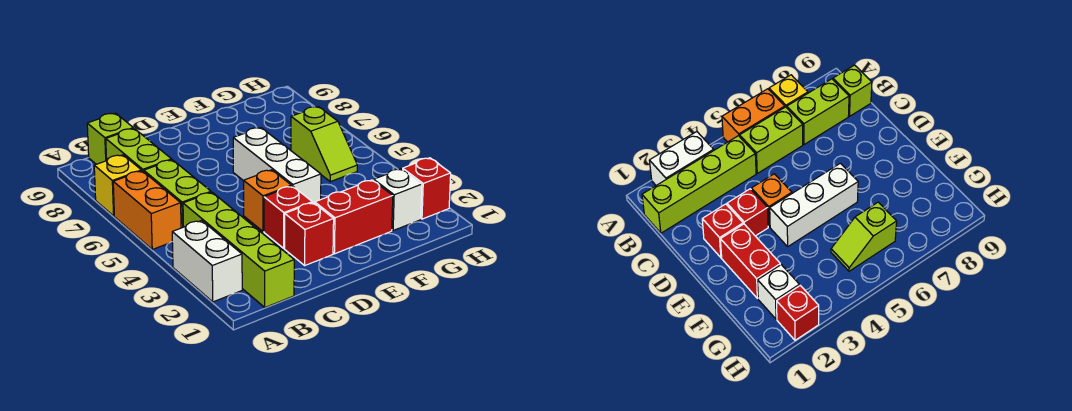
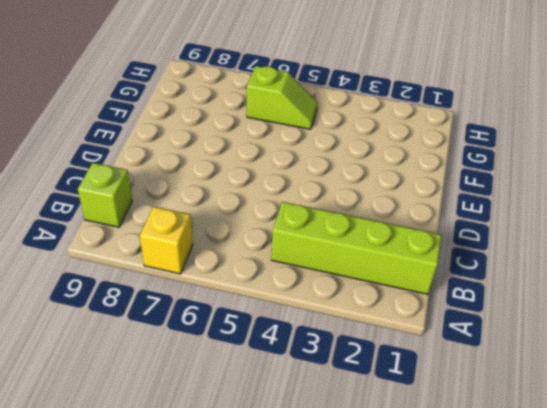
none -> white brick A2:A3 level 1
none -> orange brick A5:A6 level 1
none -> lime brick B5:B6 level 1

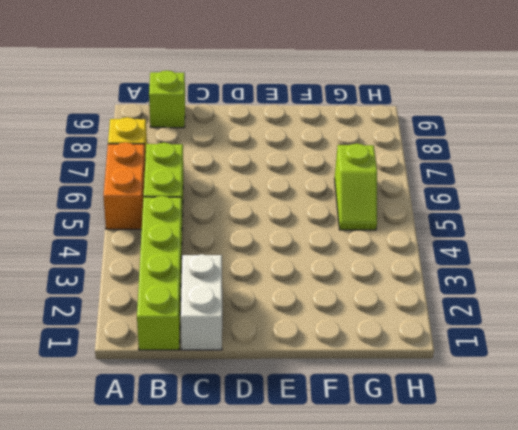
white brick C1:C2 level 1 -> white brick A2:A3 level 1
none -> lime brick B7:B8 level 1
none -> red brick D2 level 1
none -> red brick D3 level 1

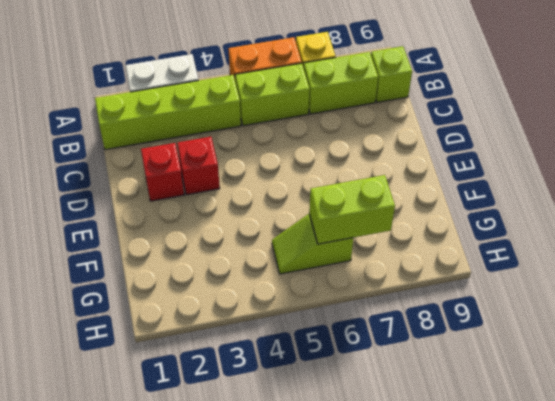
lime brick G6:G7 level 2 -> none
none -> orange brick D4 level 1
none -> red brick E2:F2 level 1
none -> white brick E4:E6 level 1

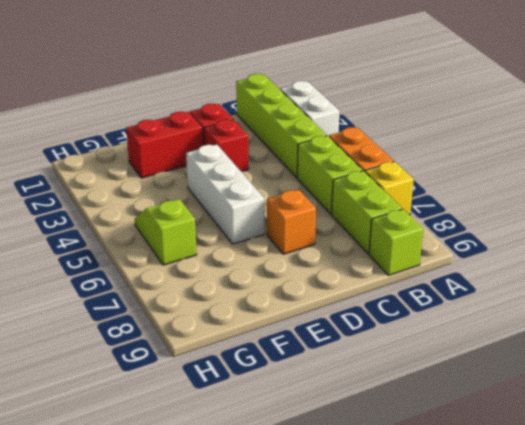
orange brick D7 level 1 -> orange brick D4 level 1
none -> white brick G2 level 1
none -> red brick H2 level 1

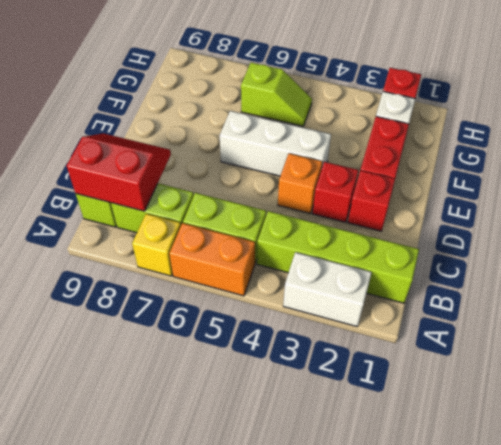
red slope B8:C9 level 2 top B -> none

